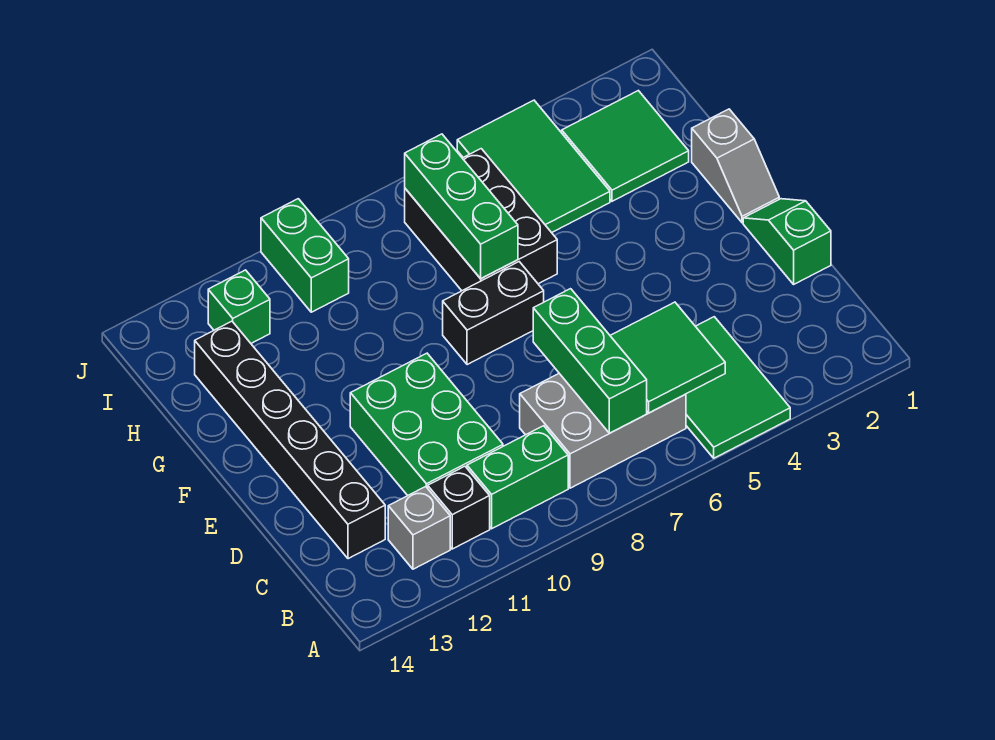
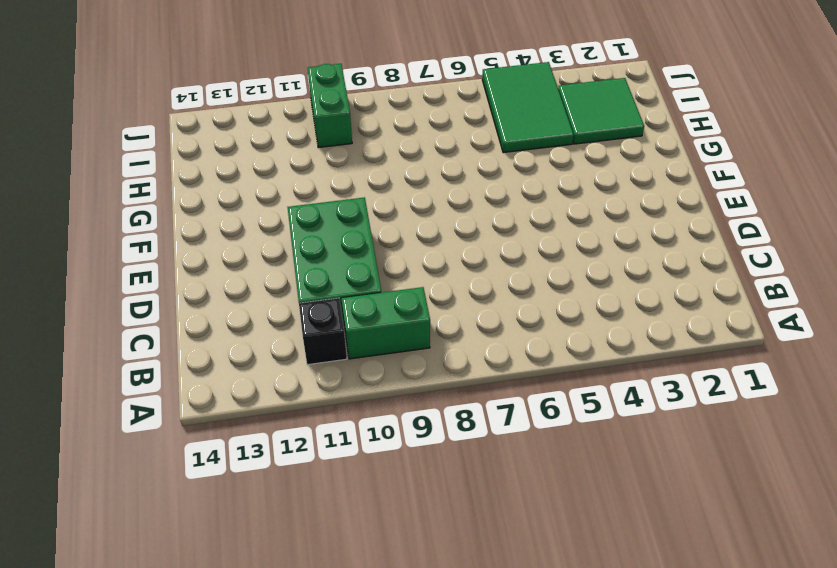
none -> green tile A4:C5 level 1
none -> grey brick B6:C8 level 1
none -> grey brick B12 level 1

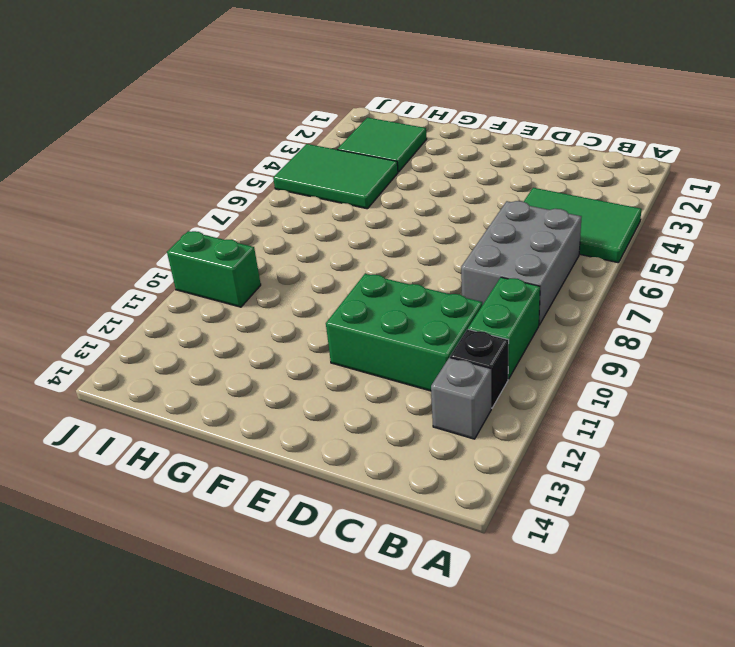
none -> black brick C13:H13 level 1
none -> green slope D1:E1 level 1 top D
none -> grey slope F1:G1 level 1 top G

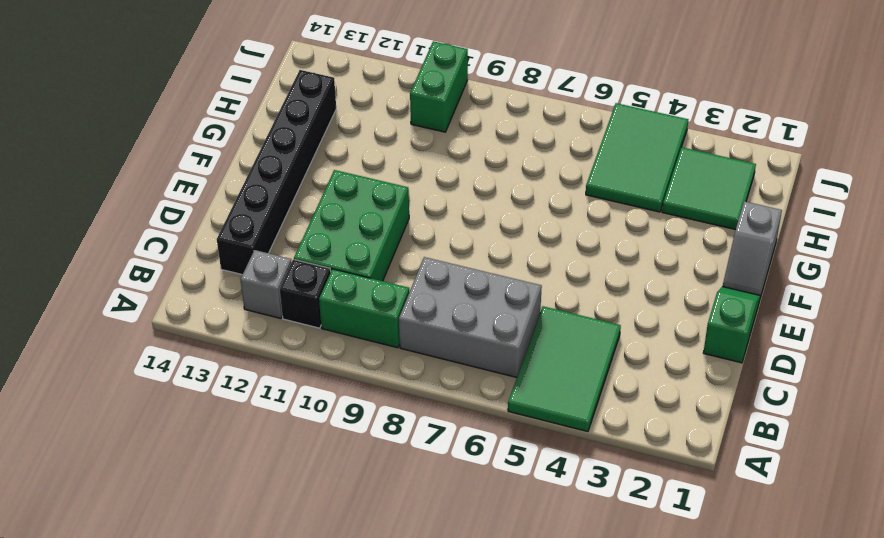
none -> black brick F7:F8 level 1
none -> black brick G6:I7 level 1
none -> green brick I12 level 1

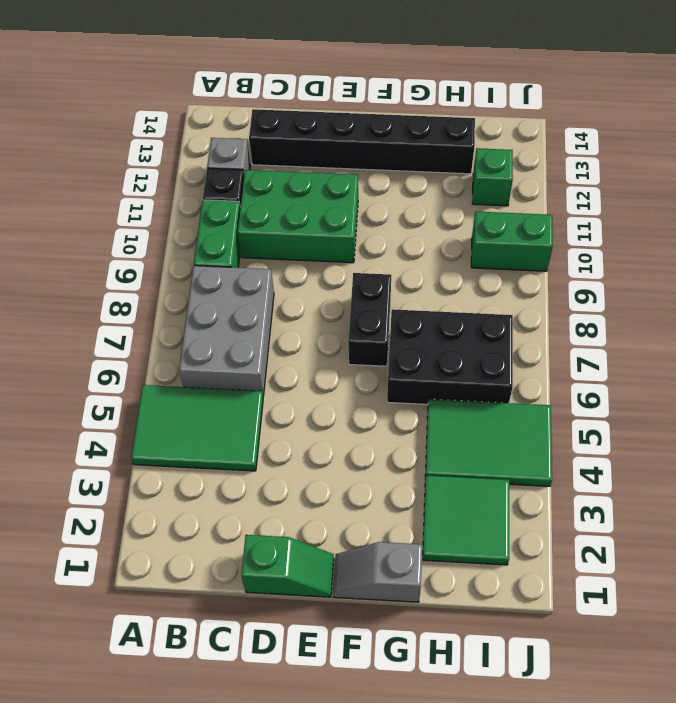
none -> green tile B5:C6 level 2
none -> green brick B7:D7 level 2
none -> green brick G7:I7 level 2

